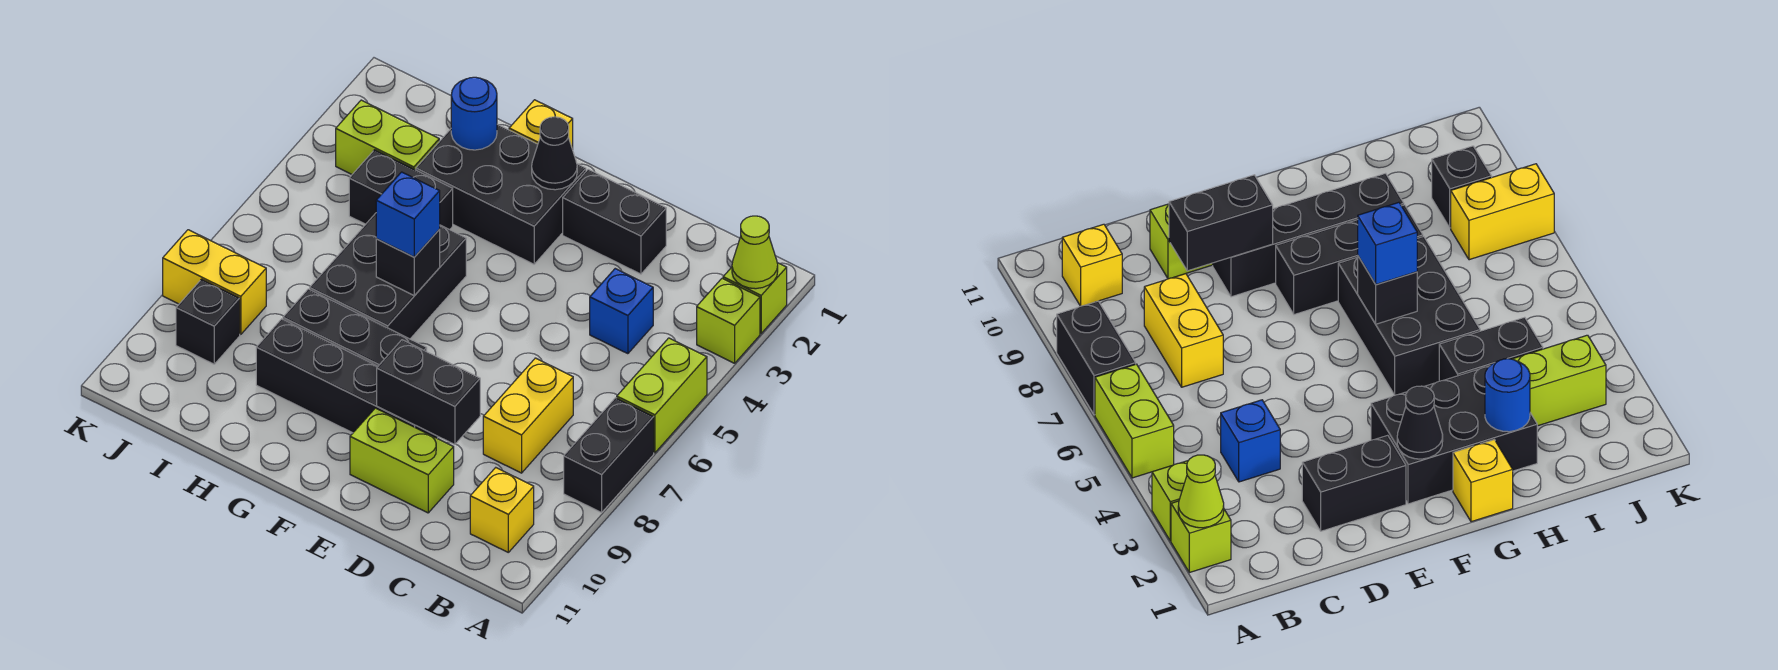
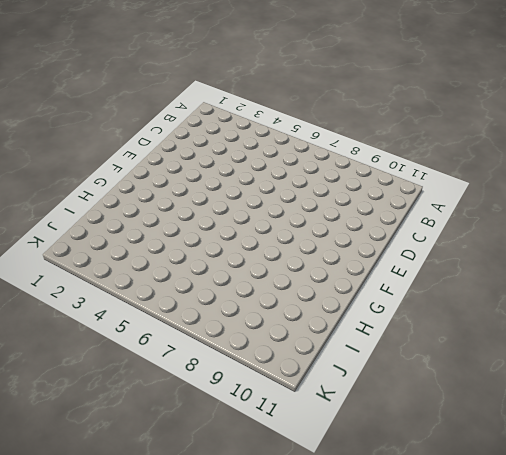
none -> lime brick A2 level 1
none -> lime brick A3 level 1
none -> lime brick A5:A6 level 1

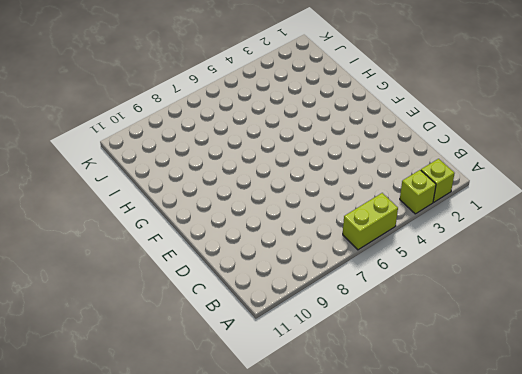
none -> black brick A7:A8 level 1
none -> yellow brick B10 level 1
none -> blue brick C4 level 1

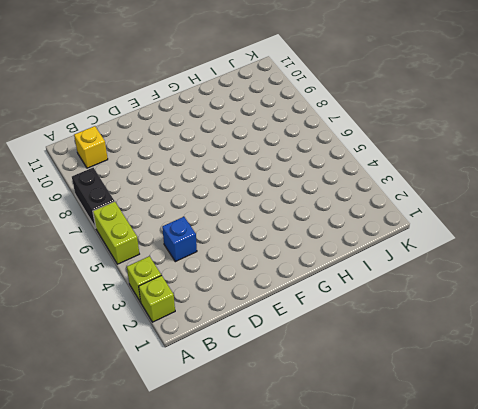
none -> yellow brick C7:C8 level 1
none -> black brick D2:E2 level 1
none -> lime brick D10:E10 level 1

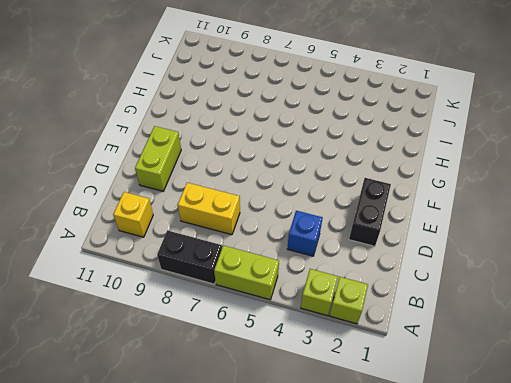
none -> black brick E9:H9 level 1
none -> black brick F2:H3 level 1
none -> black brick F8:H8 level 1

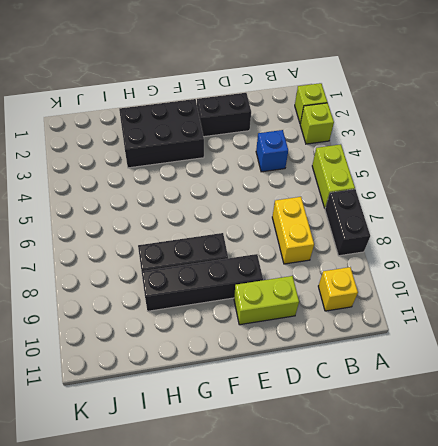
none -> yellow brick G1 level 1
none -> black brick G5:H7 level 1
none -> black brick H4:I4 level 1

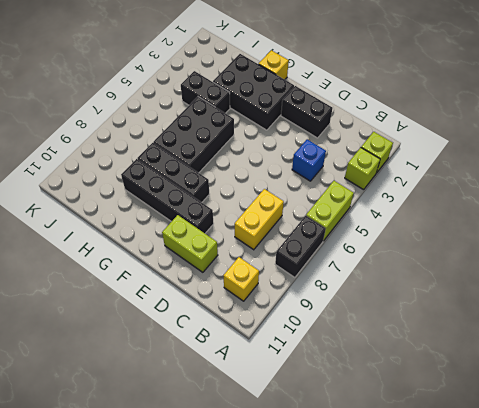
none -> lime brick I3:J3 level 1
none -> yellow brick J8:K8 level 1
none -> black brick J9 level 1

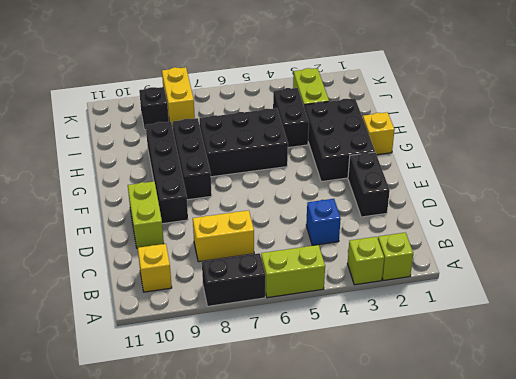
none -> lime cone A2 level 2
none -> black brick D9:E9 level 2
none -> black cone F2 level 2

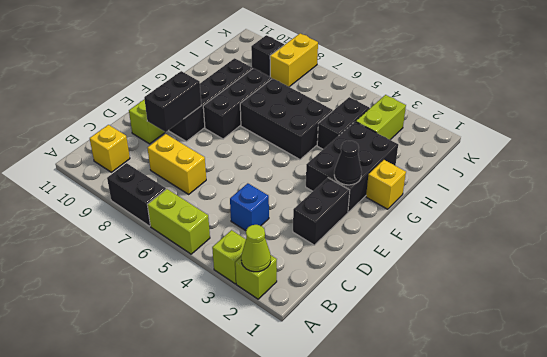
none -> black brick G6 level 2
none -> blue round brick H2 level 2
none -> blue brick G6 level 3

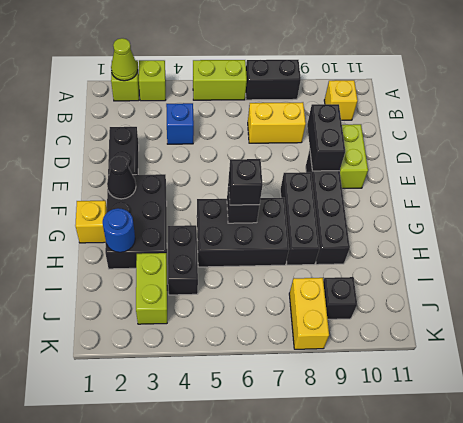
black brick G6 level 3 -> blue brick G6 level 3

